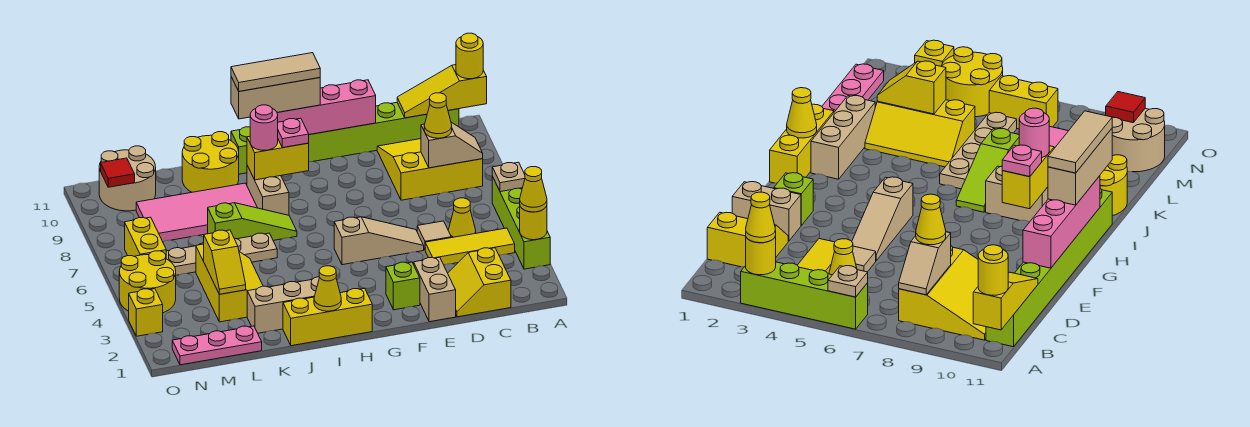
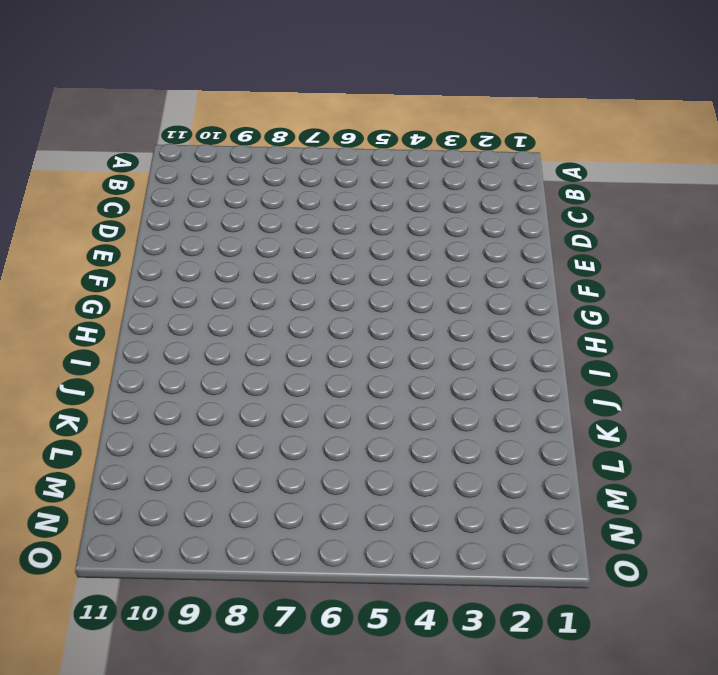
none -> lime brick A3:A6 level 1
none -> yellow tile B4:D4 level 1
none -> yellow slope B8:D10 level 1 top 8
none -> lime brick B11:I11 level 1

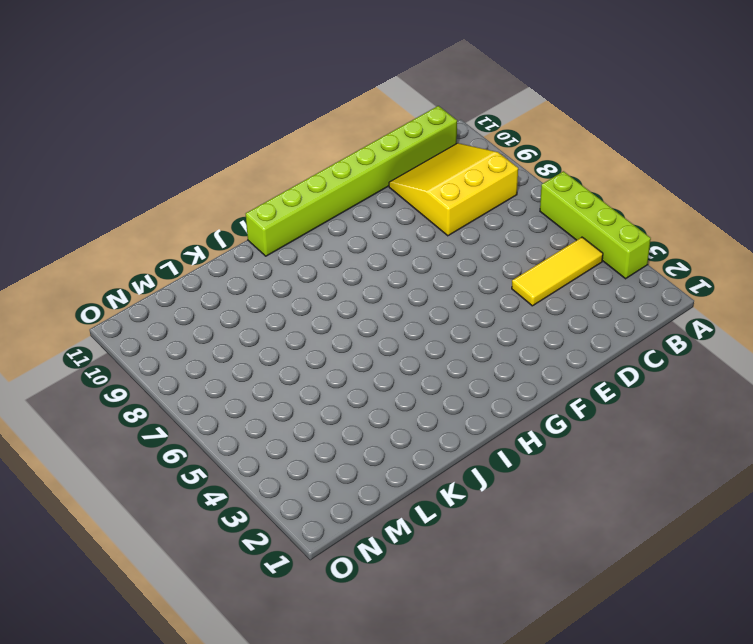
none -> yellow slope C1:D2 level 1 top C
none -> yellow cone C5 level 1
none -> tan tile D5 level 1
none -> tan brick E1:E2 level 1

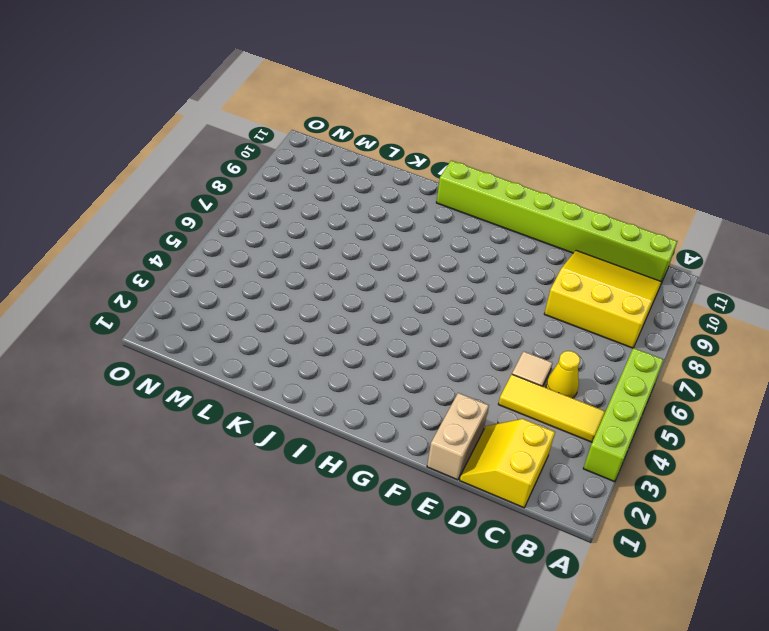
none -> tan slope E5:G5 level 1 top G
none -> lime brick F2 level 1
none -> yellow brick H1:J1 level 1
none -> tan brick I2:K2 level 1

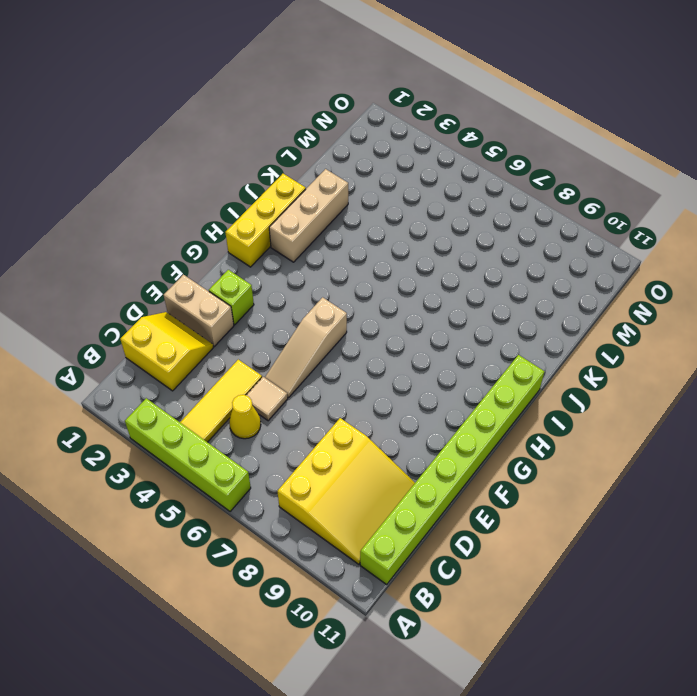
none -> lime slope I7:K7 level 1 top K
none -> tan brick I8:I9 level 1
none -> tan plate J6:M6 level 1
none -> pink tile J8:M9 level 1

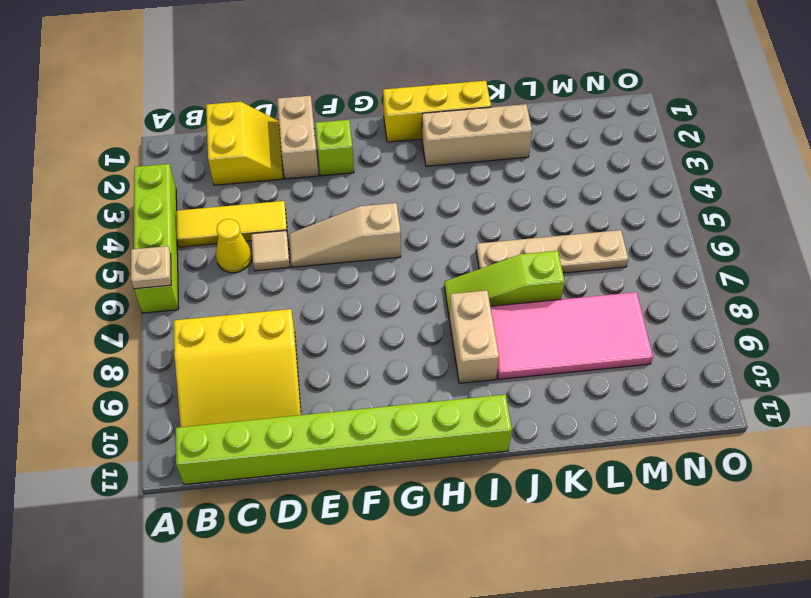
none -> yellow round brick J10:K11 level 1
none -> yellow slope K3:L5 level 1 top L
none -> pink plate L1:N1 level 1
none -> tan round brick M10:N11 level 1

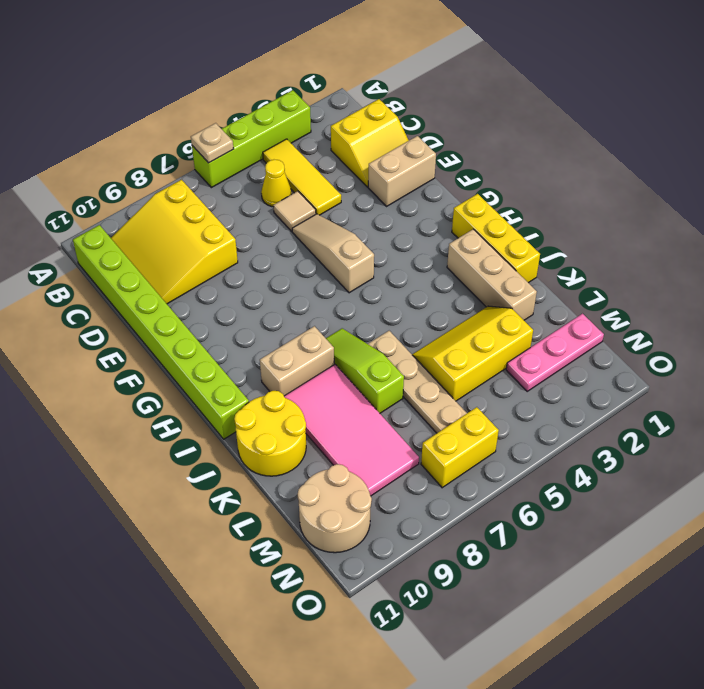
pink plate M1:M3 level 1 -> pink plate L1:N1 level 1
none -> lime brick F2 level 1
none -> yellow round brick N4:O5 level 1
none -> yellow brick O3 level 1
none -> yellow round brick A3 level 2

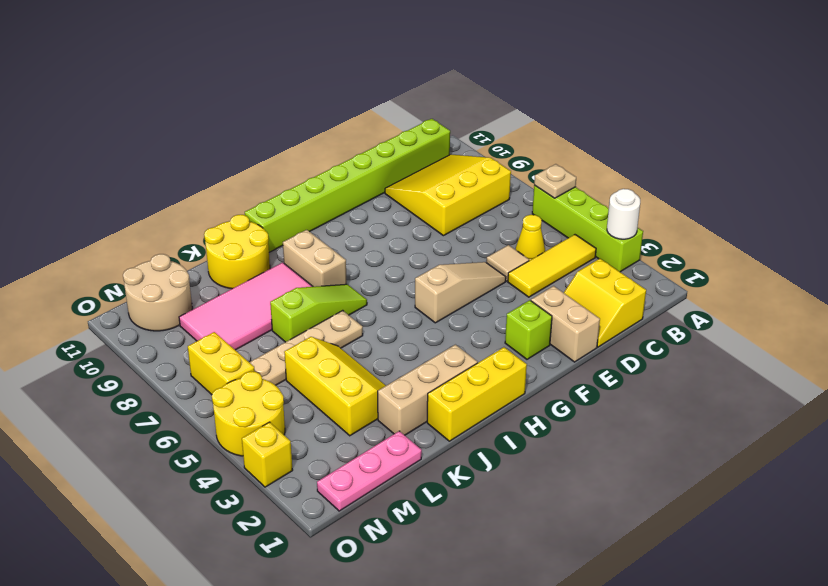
white round brick A3 level 2 -> yellow round brick A3 level 2
none -> yellow slope A11:C11 level 2 top A
none -> tan slope B8:C8 level 2 top C
none -> pink brick E11:H11 level 2
none -> yellow brick H9:I9 level 2

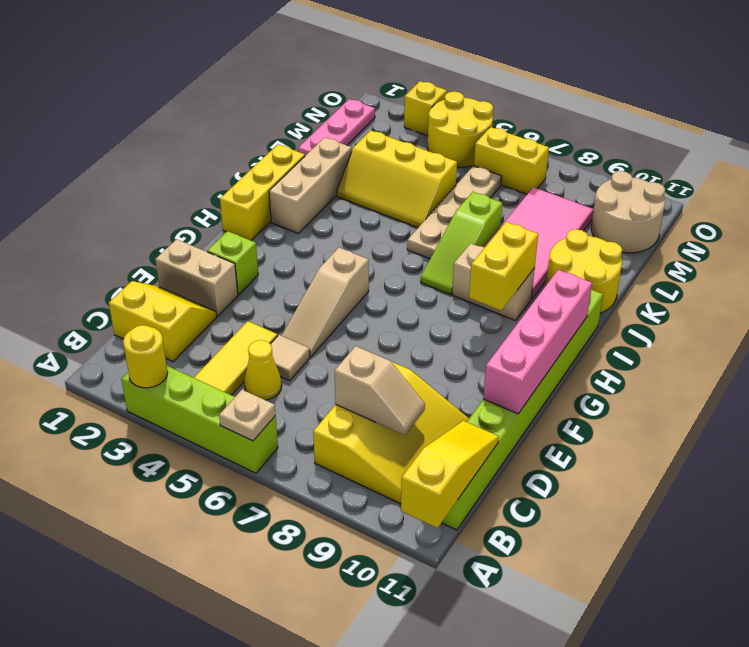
tan slope C8:C9 level 2 top 8 -> tan slope B8:C8 level 2 top C
none -> yellow cone I1 level 2
none -> yellow slope L3:L4 level 2 top 4
none -> red tile N10 level 2
none -> yellow cone A3 level 3

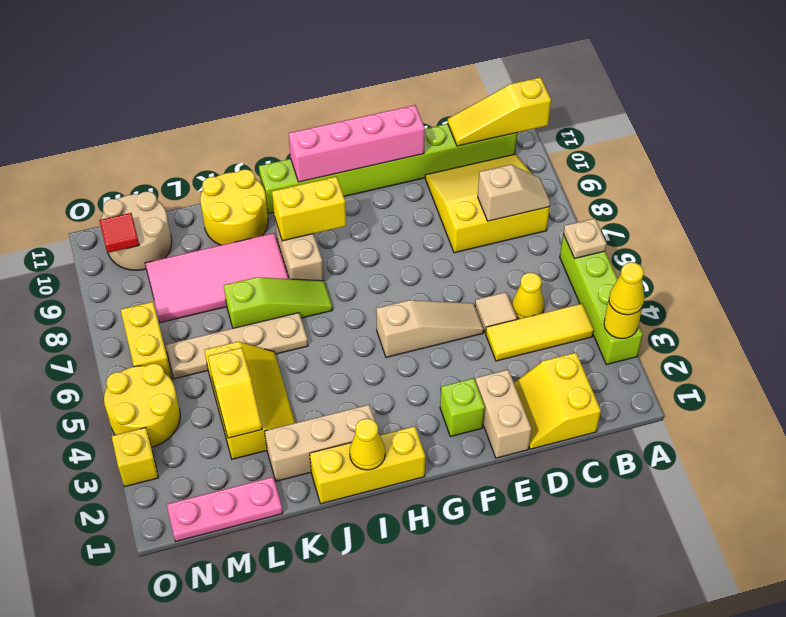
none -> yellow round brick A11 level 3
none -> yellow cone C8 level 3
none -> tan brick G11:I11 level 3
none -> pink plate H9 level 3

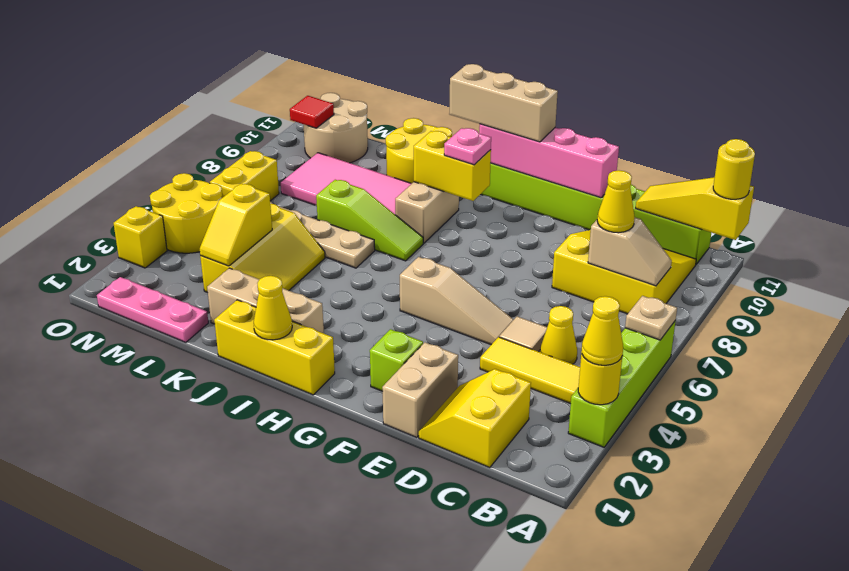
none -> pink round brick I9 level 3
none -> tan tile G11:I11 level 4

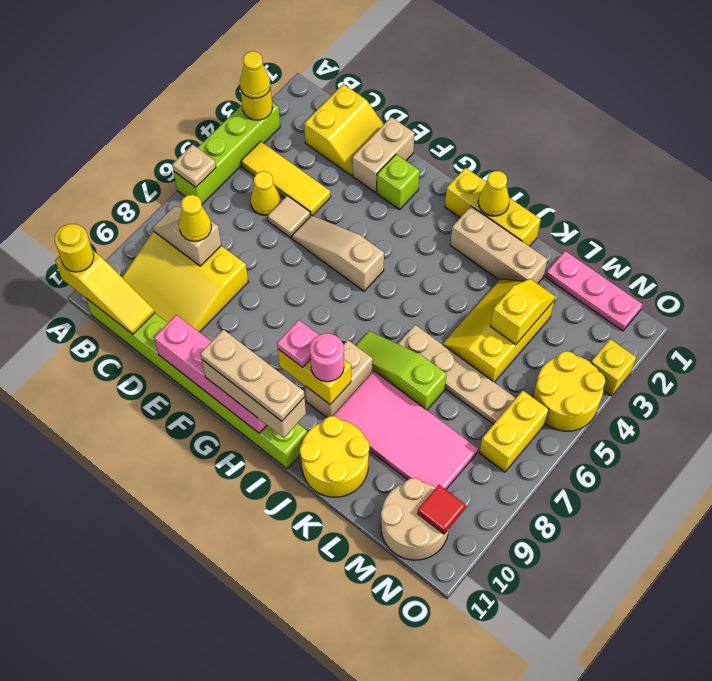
tan plate G11:I11 level 4 -> tan tile G11:I11 level 4

